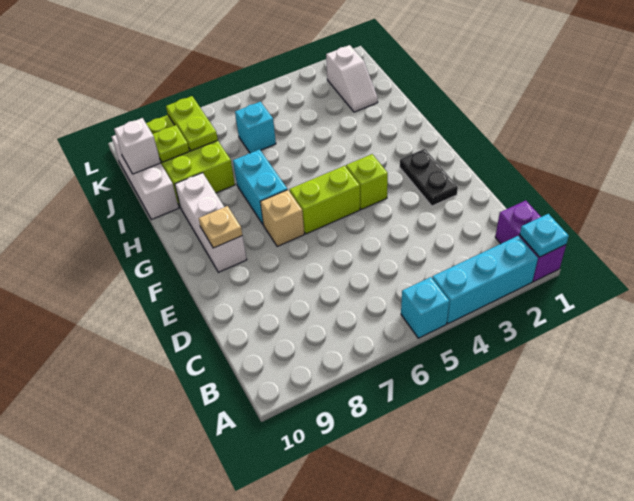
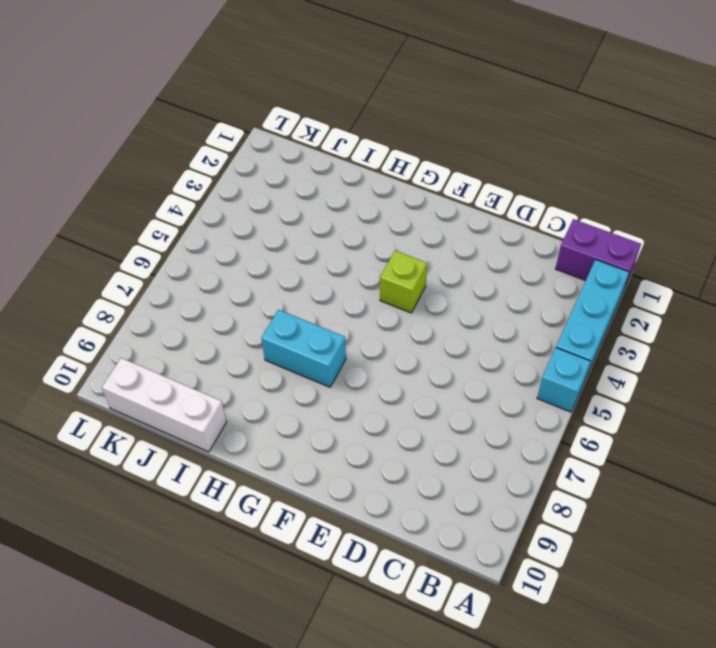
none -> black plate E2:F2 level 1
none -> lime brick F5:F6 level 1
none -> tan brick F7 level 1

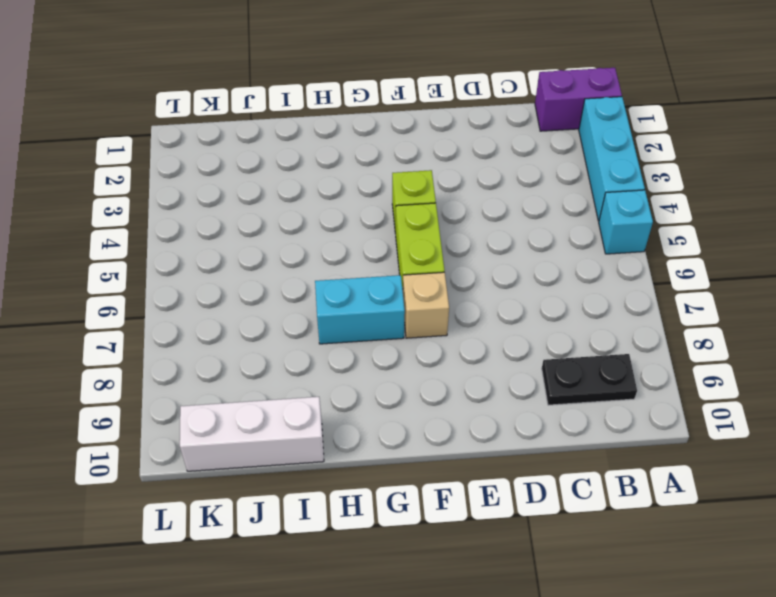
black plate B9:C9 level 1 -> black plate E2:F2 level 1
none -> white brick F9:H9 level 1
none -> lime brick I8:K9 level 1
none -> white slope J2:K2 level 1 top K

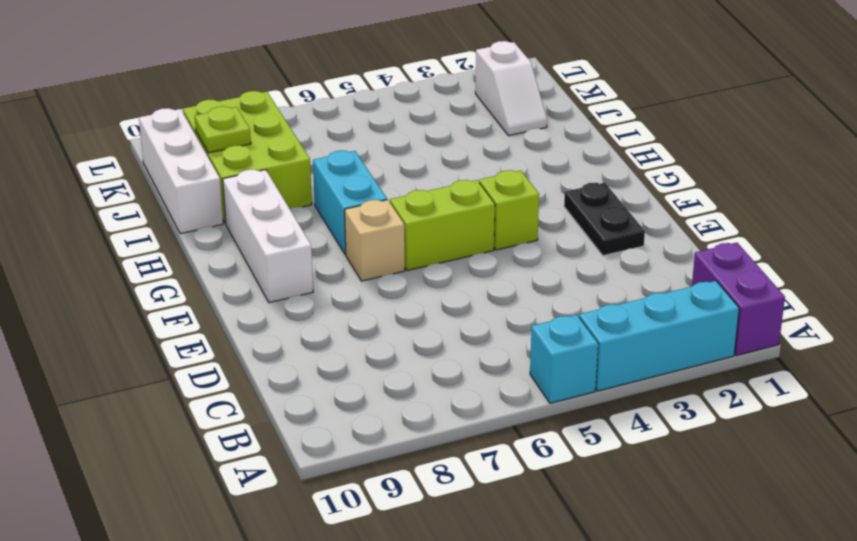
none -> cyan brick J6 level 1
none -> cyan plate A1 level 2
none -> tan plate F9 level 2

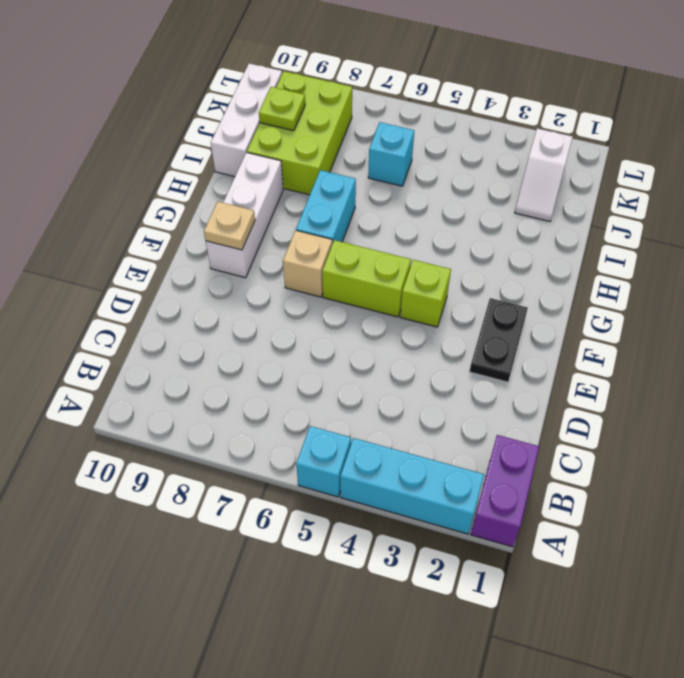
none -> cyan plate A1 level 2
none -> lime plate J8:K8 level 2
none -> white brick J10 level 2

